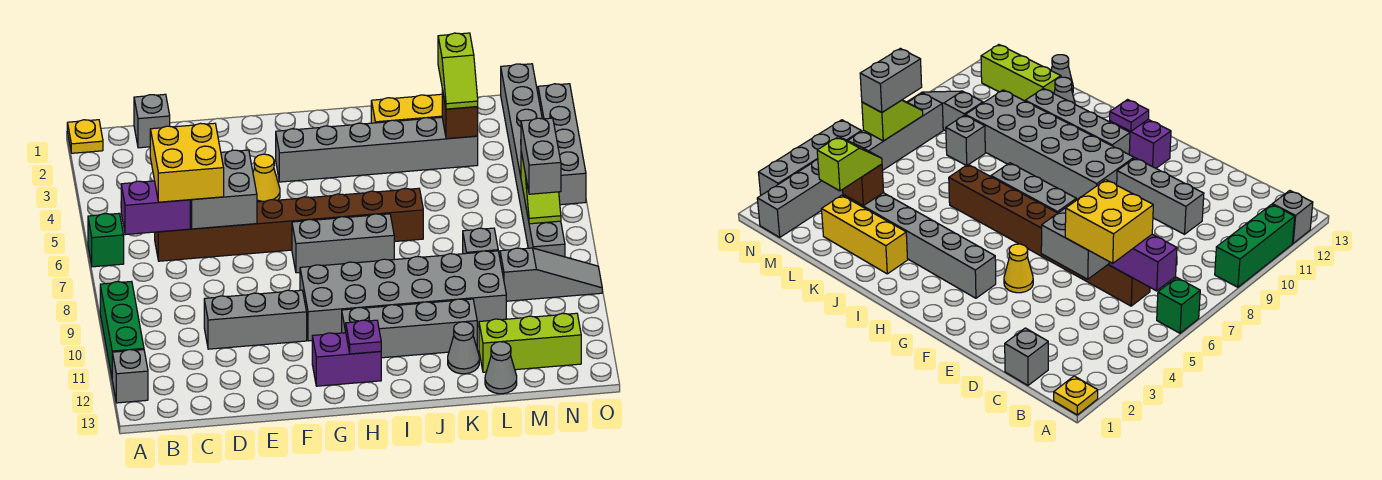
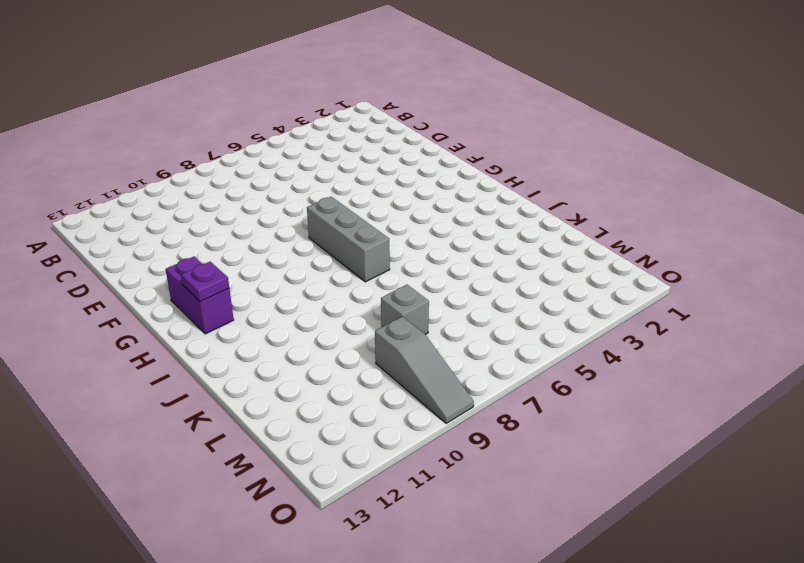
none -> yellow plate A1 level 1
none -> green brick A6 level 1
none -> green brick A9:A11 level 1

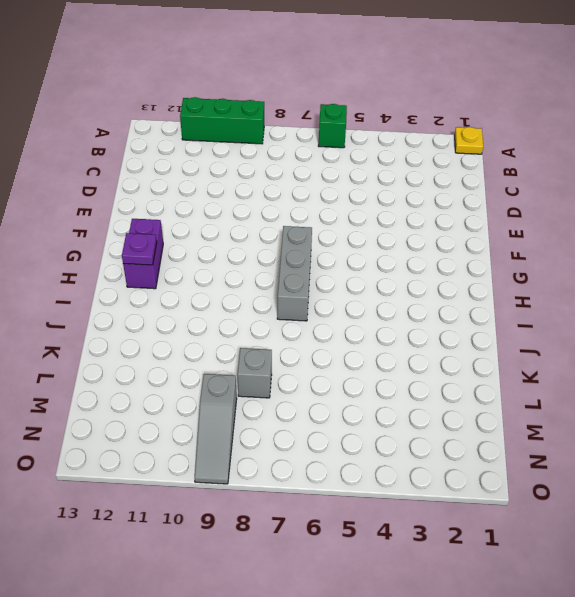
none -> grey brick A12 level 1
none -> grey brick C1 level 1
none -> brown brick C6:J6 level 1

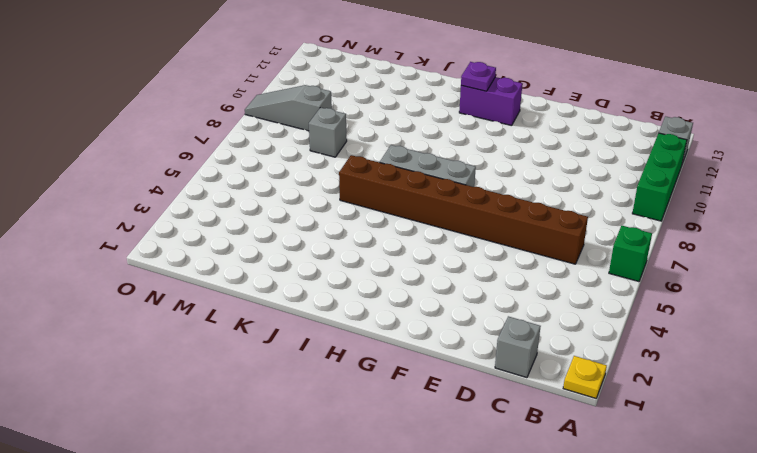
none -> grey brick D10:F10 level 1
none -> yellow cone F4 level 1
none -> grey brick G3:L3 level 1

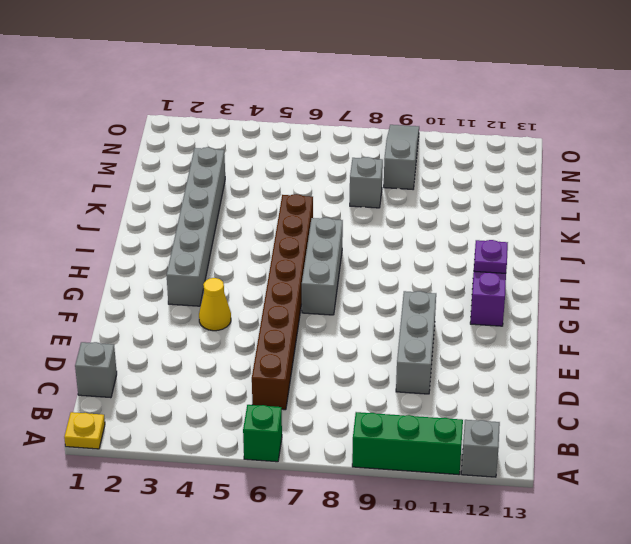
none -> grey brick G9:L10 level 1
none -> grey brick H11:K11 level 1
none -> yellow brick J2:L2 level 1

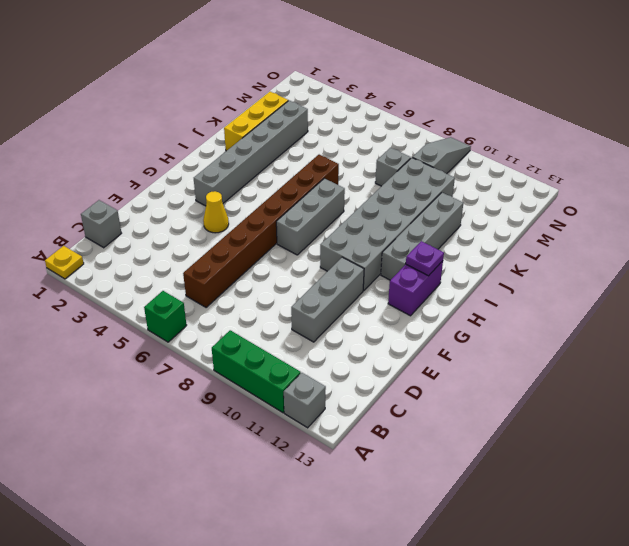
none -> grey cone K12 level 1
none -> lime brick L12:N12 level 1
none -> grey cone L13 level 1

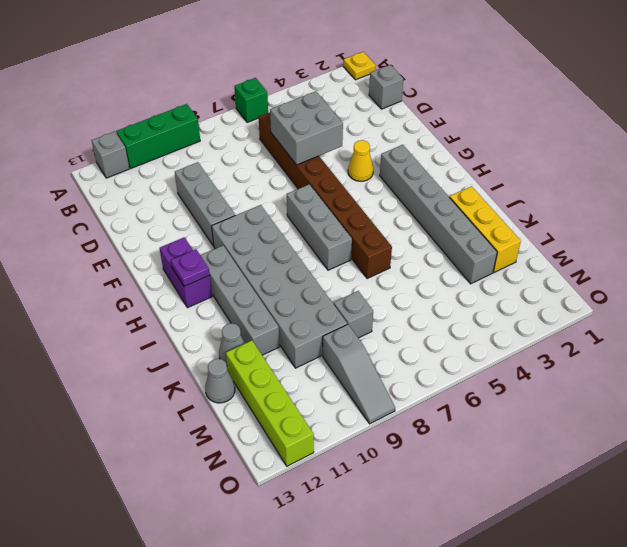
lime brick L12:O12 level 1 -> lime brick L12:N12 level 1
none -> grey brick N1:N8 level 1
none -> grey brick O2:O5 level 1
none -> purple brick B6:C6 level 2

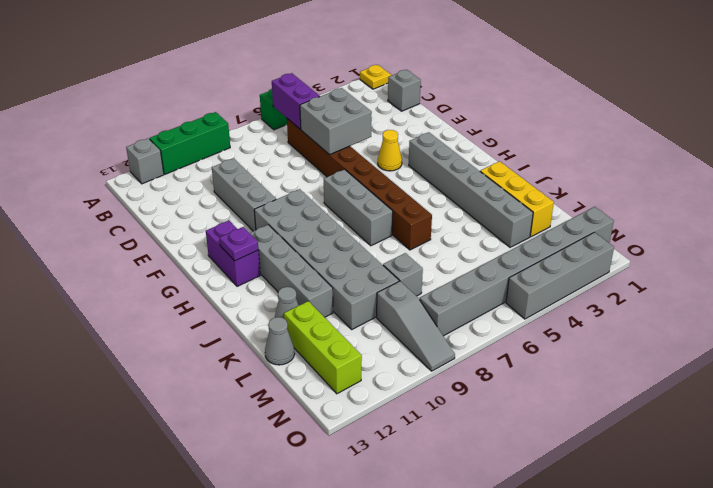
none -> brown brick L3 level 2
none -> lime slope N6:N7 level 2 top 6
none -> yellow brick C5:D6 level 3

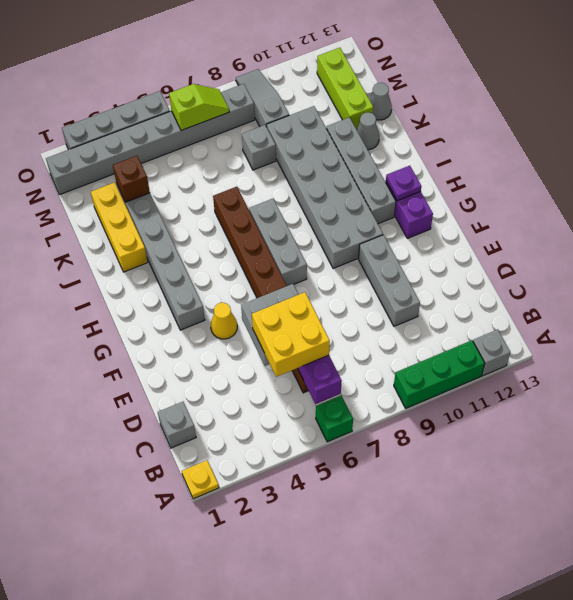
none -> lime slope L2:L3 level 3 top 2
none -> grey brick N6:N7 level 3

